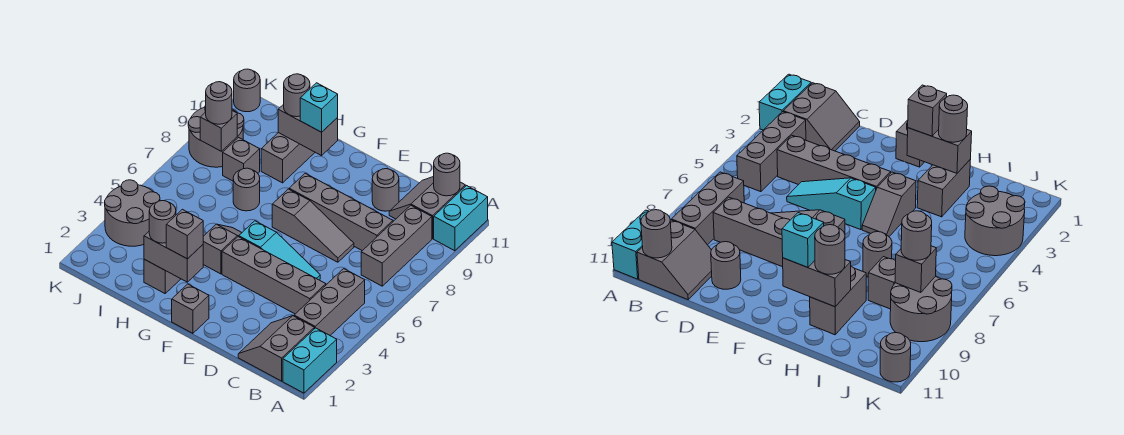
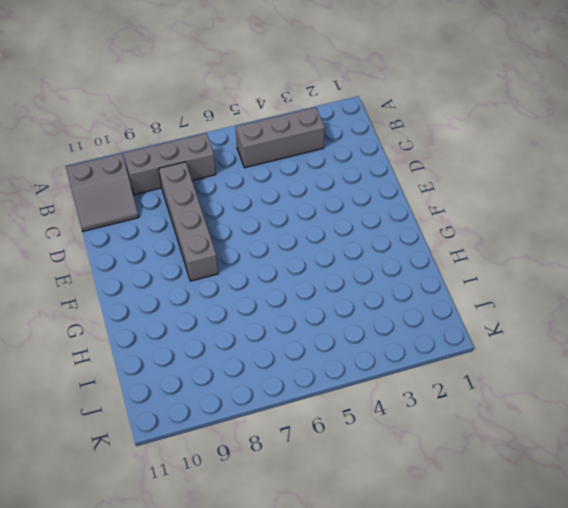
none -> cyan brick A1:A2 level 1
none -> cyan brick A10:A11 level 1
none -> grey slope B1:C2 level 1 top B

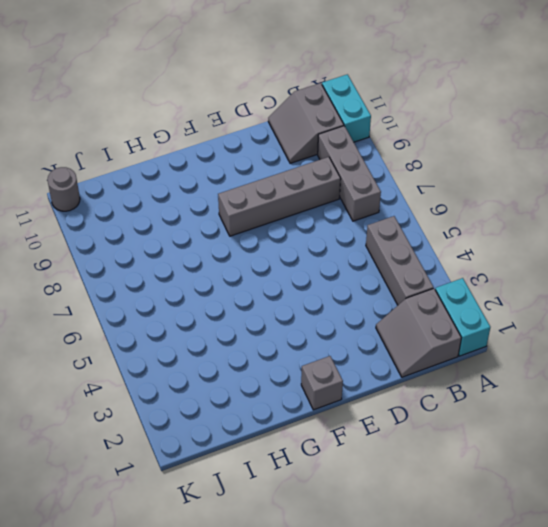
none -> grey brick C4:F4 level 1
none -> cyan slope D5:F5 level 1 top F
none -> grey slope D7:F7 level 1 top F

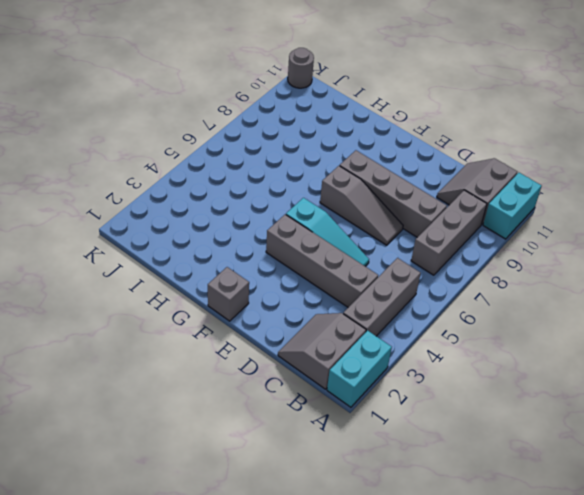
none -> grey round brick D10 level 1
none -> grey slope G4:G5 level 1 top 4
none -> grey brick H2:H3 level 1

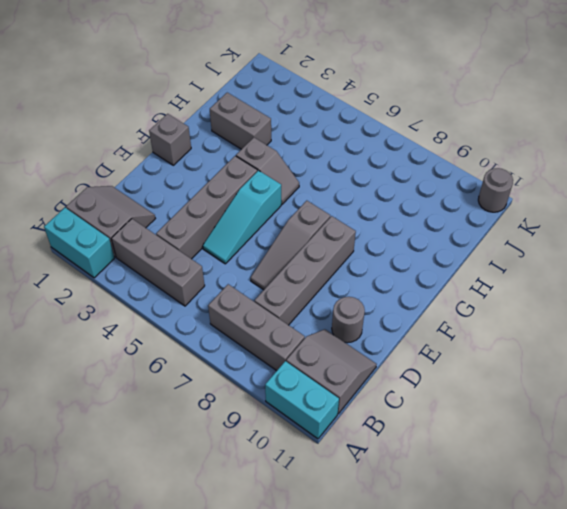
none -> grey round brick H7 level 1
none -> grey brick H9:H10 level 1
none -> grey brick I8 level 1

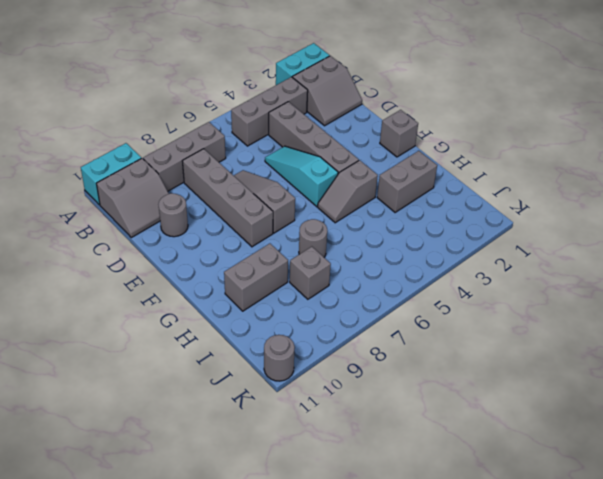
none -> grey round brick J3:K4 level 1
none -> grey round brick J8:K9 level 1
none -> grey round brick B11 level 2

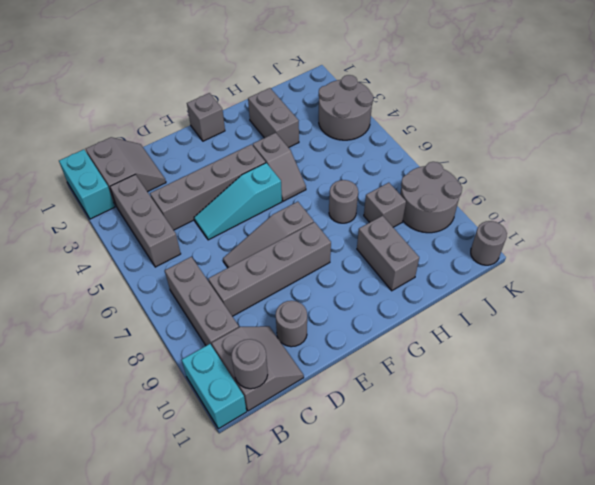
none -> grey brick G2:H2 level 2
none -> grey brick G10:H10 level 2
none -> grey brick J8 level 2

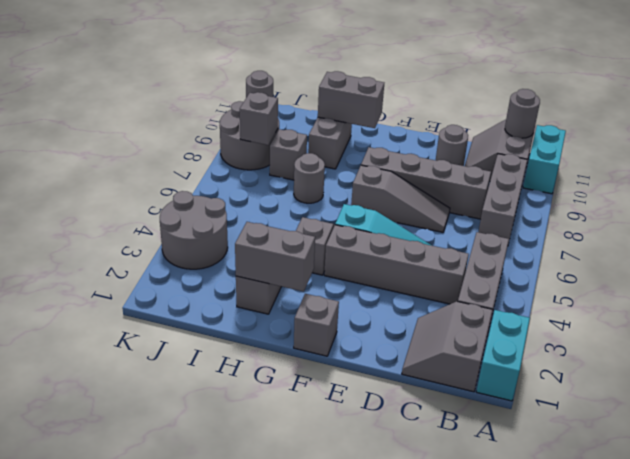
none -> grey brick G2 level 3
none -> cyan brick G10 level 3
none -> grey round brick H2 level 3

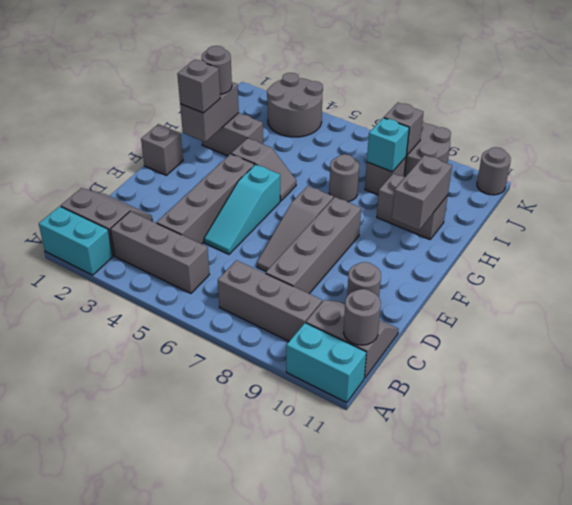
cyan brick I8 level 2 -> cyan brick G10 level 3
none -> grey round brick H10 level 3
none -> grey round brick J8 level 3

